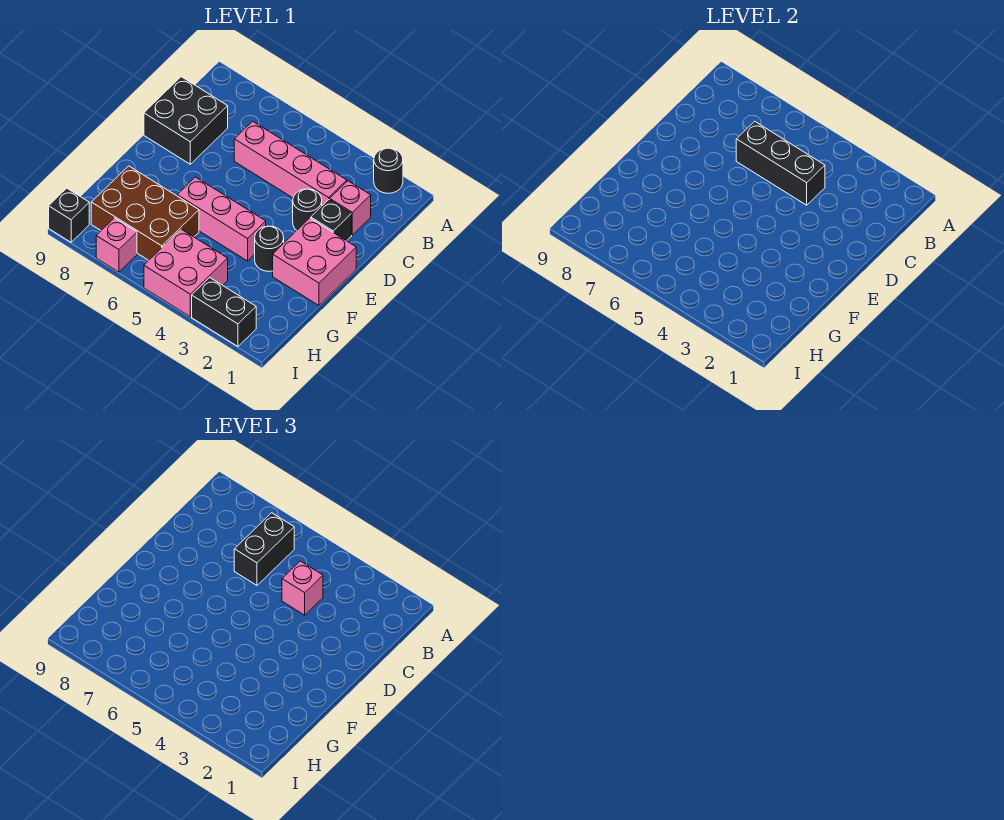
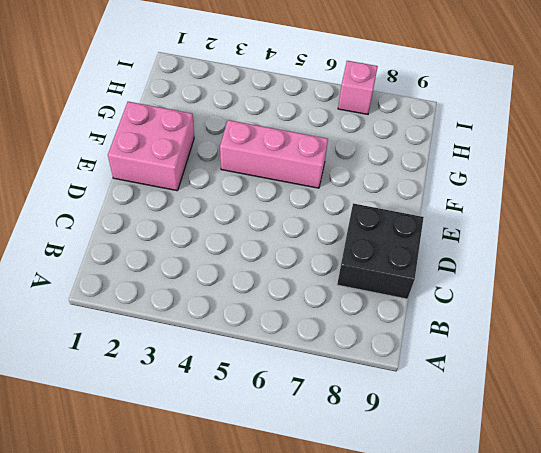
none -> black round brick A2 level 1
none -> pink brick C2 level 1
none -> pink brick C3:C6 level 1

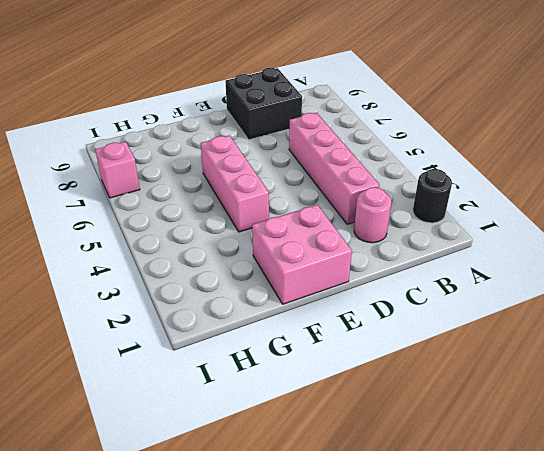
pink round brick C2 level 1 -> pink brick C2 level 1
none -> black brick D2 level 1
none -> black round brick D3 level 1
none -> black round brick F3 level 1

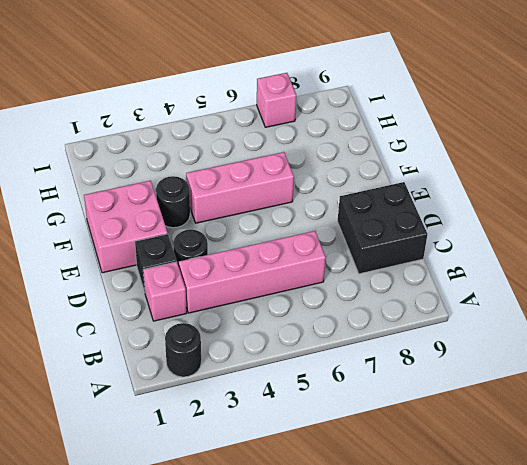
none -> brown brick G6:H8 level 1
none -> pink brick H4:I5 level 1
none -> black brick I2:I3 level 1

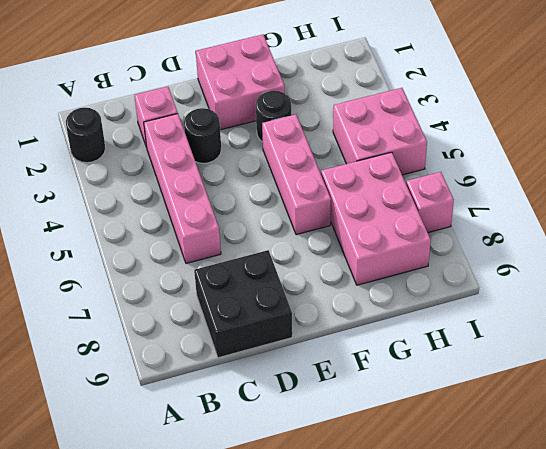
pink brick G6:H8 level 1 -> brown brick G6:H8 level 1
none -> black brick D2 level 1
none -> black brick I2:I3 level 1
none -> black brick I9 level 1

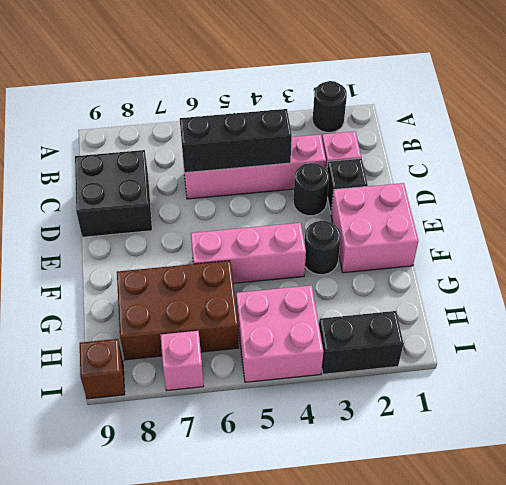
brown brick I9 level 1 -> black brick I9 level 1
none -> black brick B6:C6 level 3
none -> pink brick C4 level 3

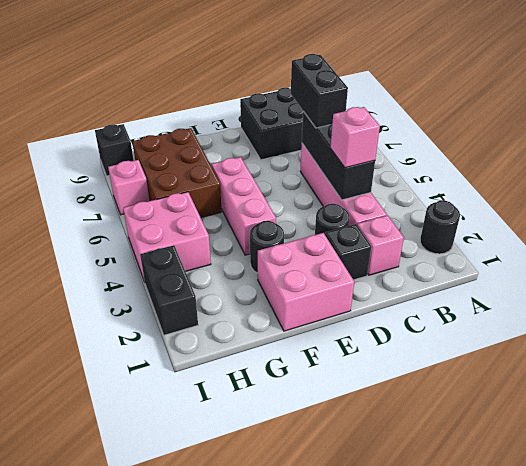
black brick C6:C7 level 3 -> black brick B6:C6 level 3

